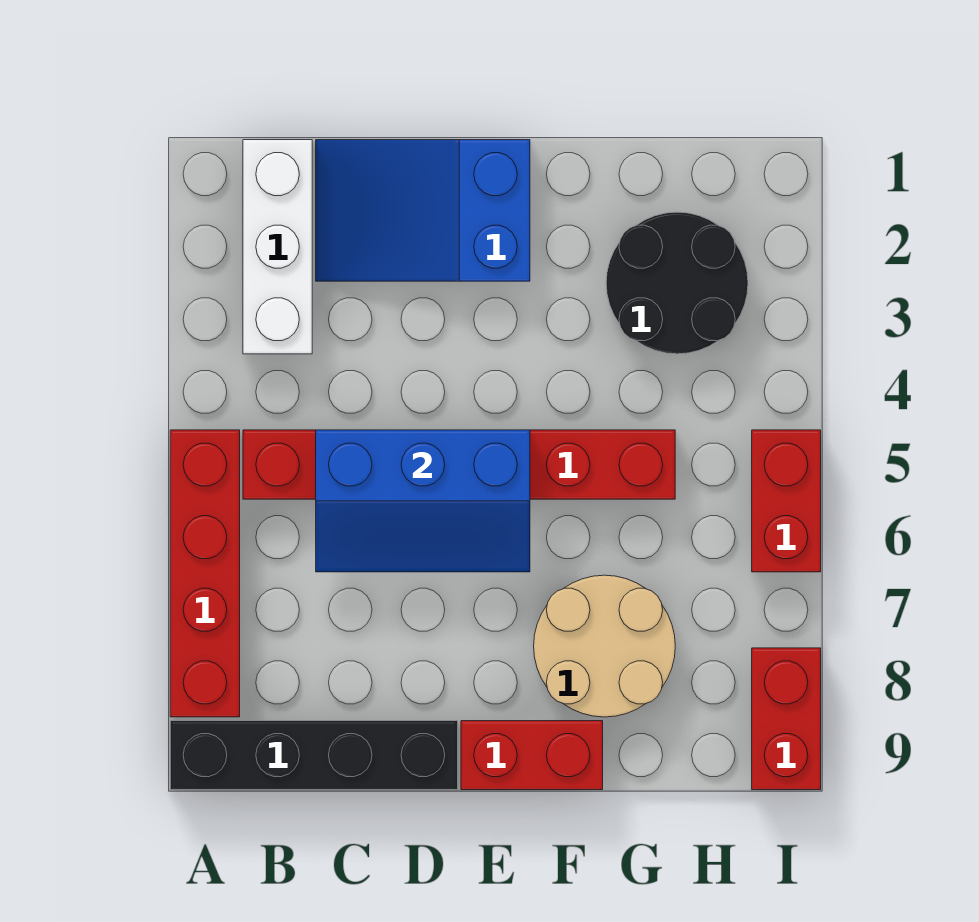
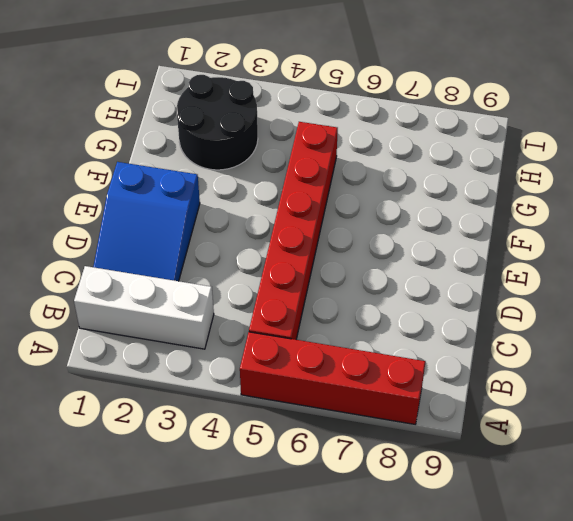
none -> black brick A9:D9 level 1
none -> red brick E9:F9 level 1

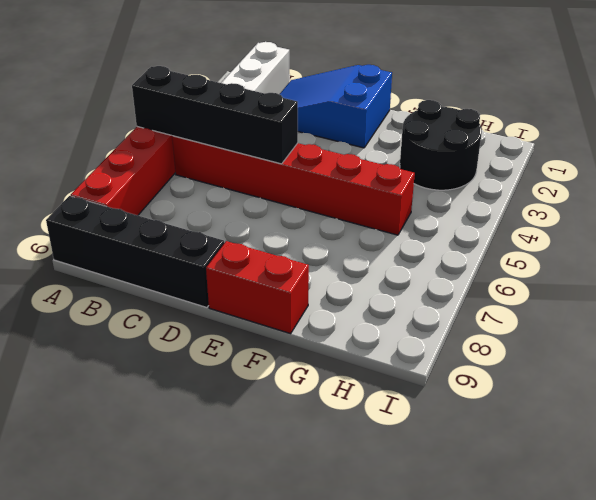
black brick A5:D5 level 2 -> blue slope C5:E6 level 2 top 5
none -> tan round brick F7:G8 level 1
none -> red brick I5:I6 level 1

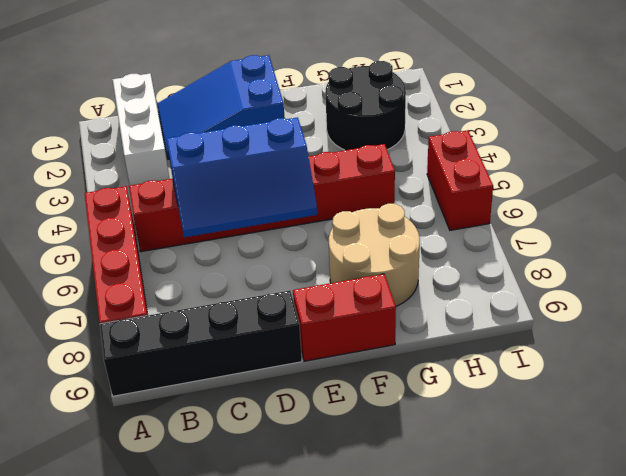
none -> red brick I8:I9 level 1

